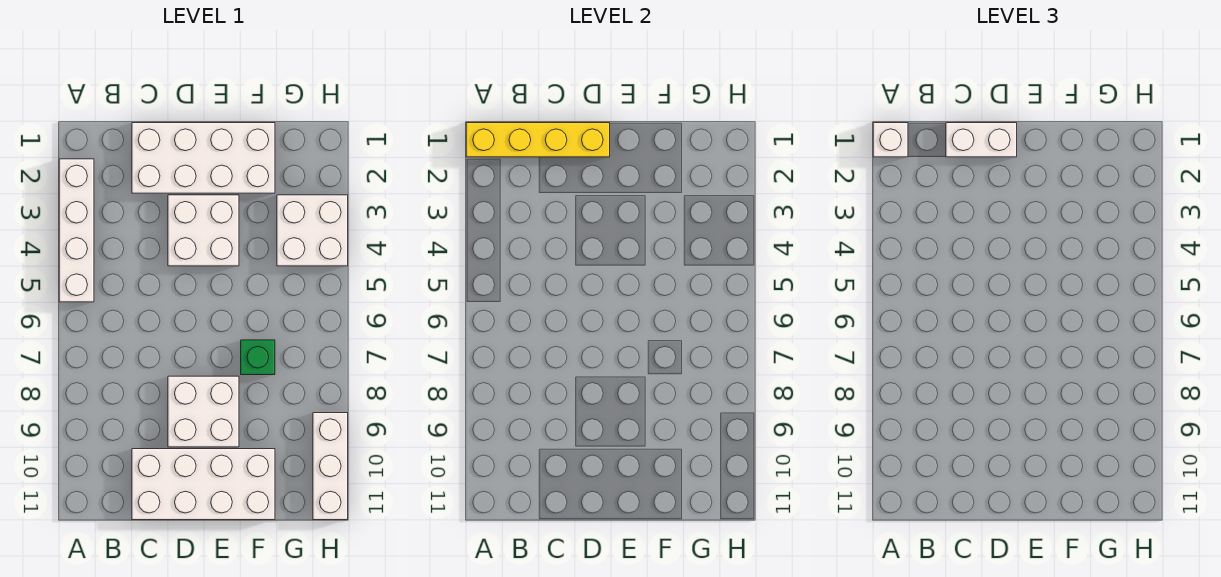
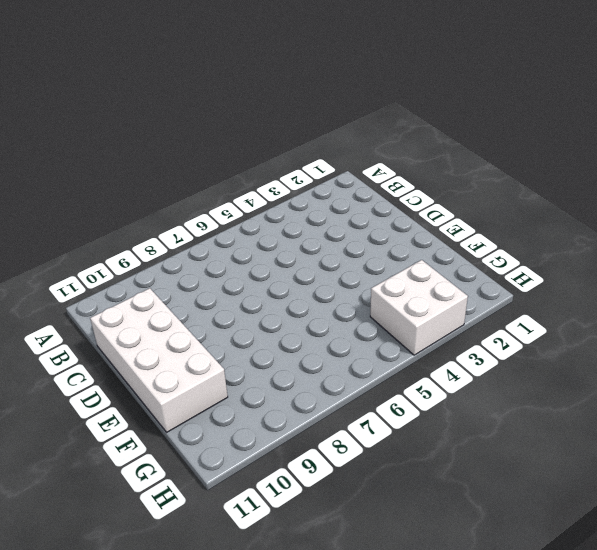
none -> white brick A2:A5 level 1
none -> white brick C1:F2 level 1

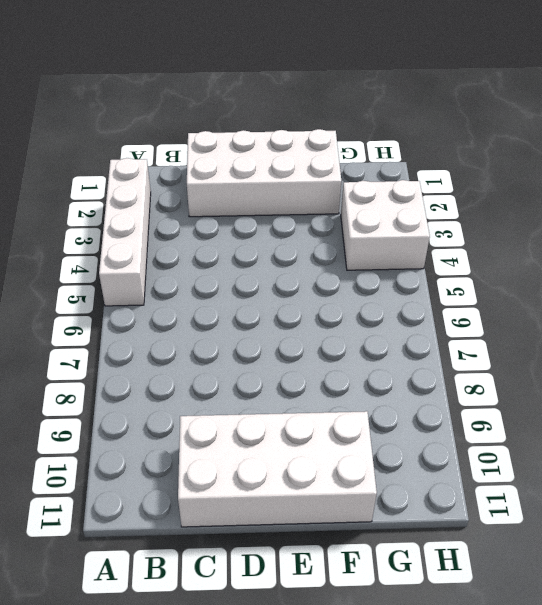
none -> white brick D3:E4 level 1
none -> white brick D8:E9 level 1

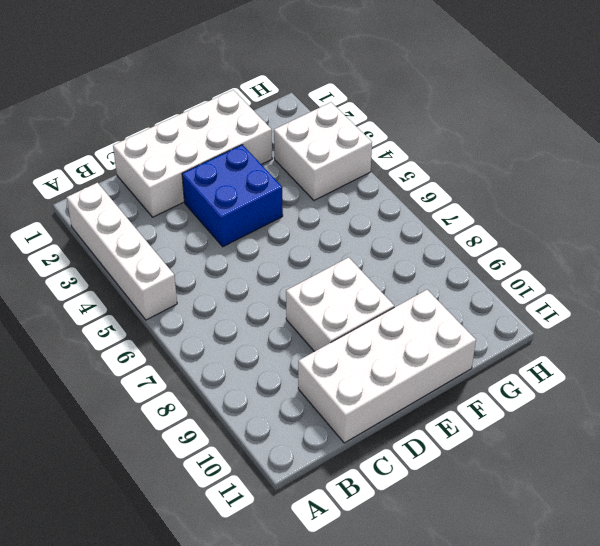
blue brick D3:E4 level 1 -> white brick D3:E4 level 1
none -> green brick F7 level 1
none -> white brick H9:H11 level 1

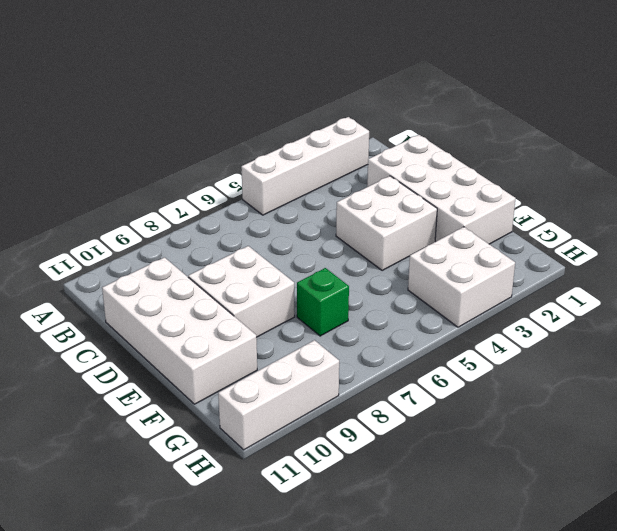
none -> yellow brick A1:D1 level 2
none -> white brick A1 level 3

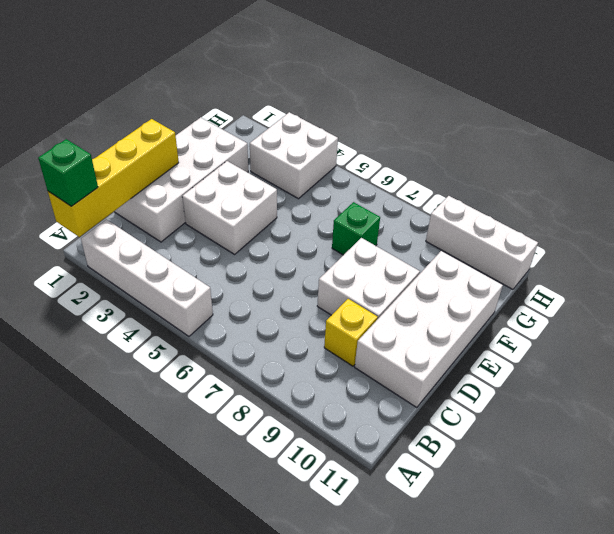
green brick A1 level 3 -> white brick A1 level 3
yellow brick C9 level 1 -> none
none -> white brick C1:D1 level 3

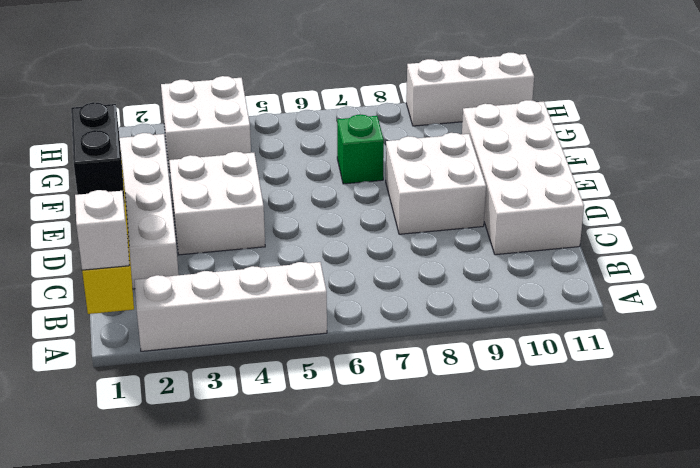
black brick C1:D1 level 3 -> white brick C1:D1 level 3

